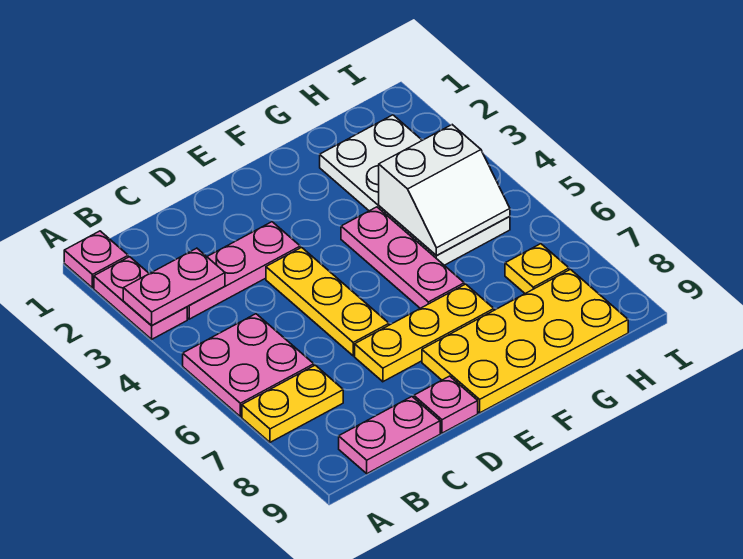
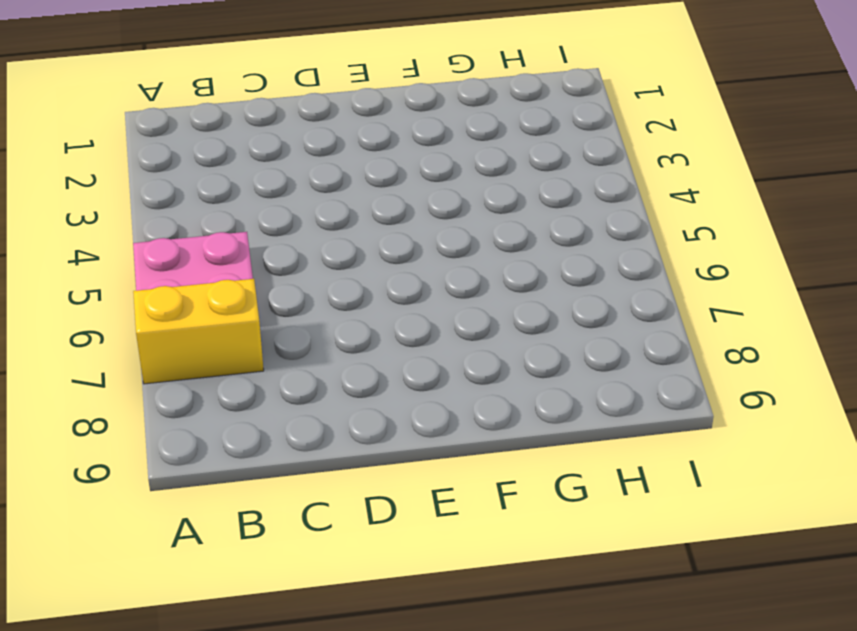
yellow brick A7:B7 level 1 -> yellow plate A7:B7 level 1
none -> pink plate A1 level 1
none -> pink plate A2:A3 level 1
none -> pink plate B3:D3 level 1

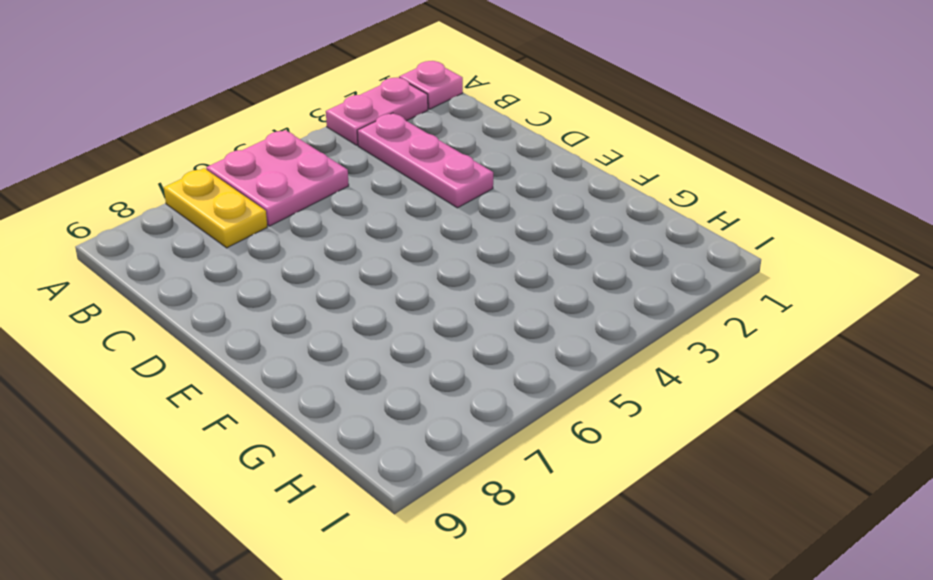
none -> pink plate B9:C9 level 1
none -> yellow plate D4:D6 level 1
none -> yellow plate D7:F7 level 1

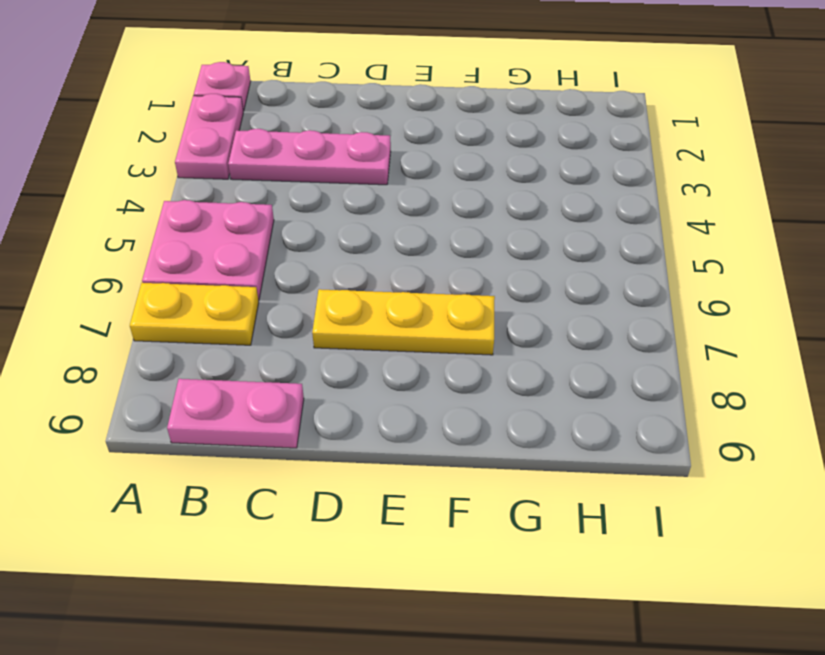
none -> yellow plate D4:D6 level 1
none -> pink plate D9 level 1
none -> yellow plate E8:H9 level 1

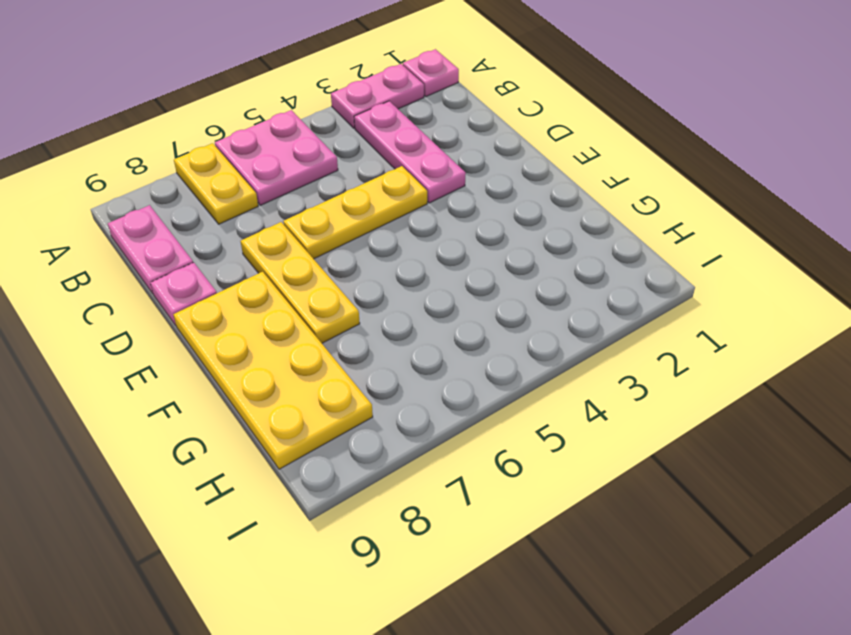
none -> pink plate F4:F6 level 1
none -> white plate G2:H5 level 1
none -> yellow plate H7 level 1

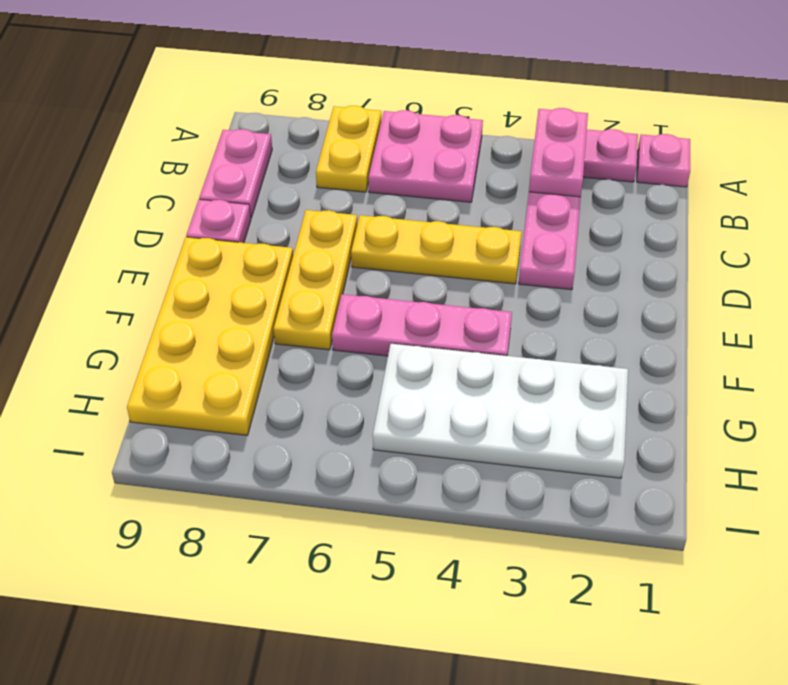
none -> yellow plate H7 level 1
none -> white slope G4:H5 level 2 top 4

